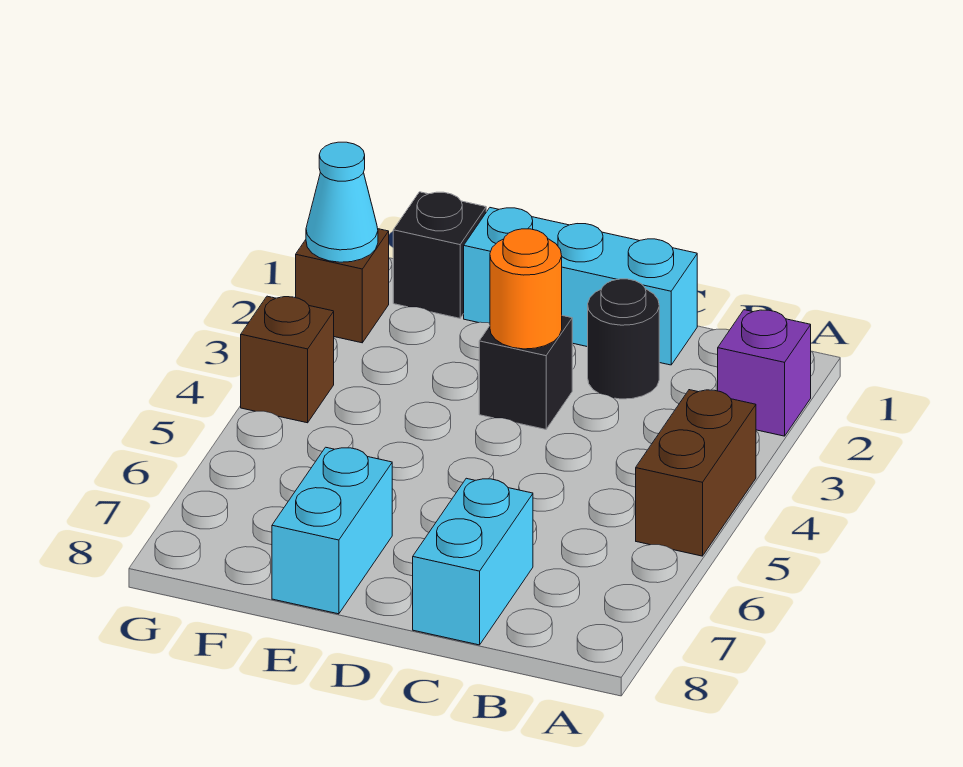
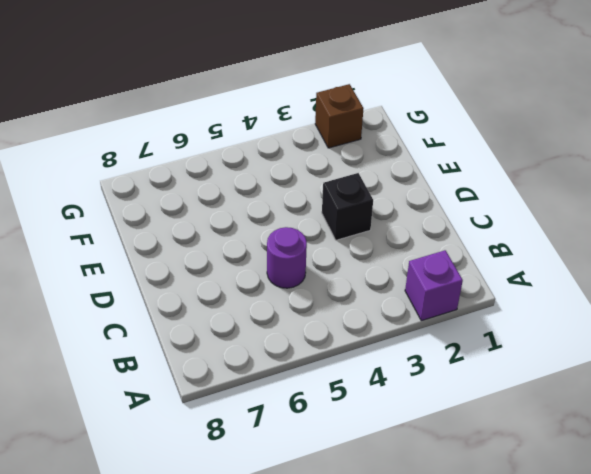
purple round brick C5 level 1 -> none
none -> brown brick A4:A5 level 1
none -> cyan brick C1:E1 level 1
none -> black round brick C2 level 1

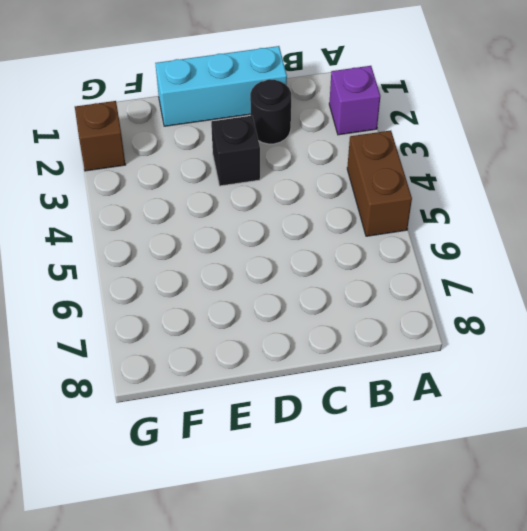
none -> cyan brick C7:C8 level 1
none -> cyan brick E7:E8 level 1
none -> black brick F1 level 1

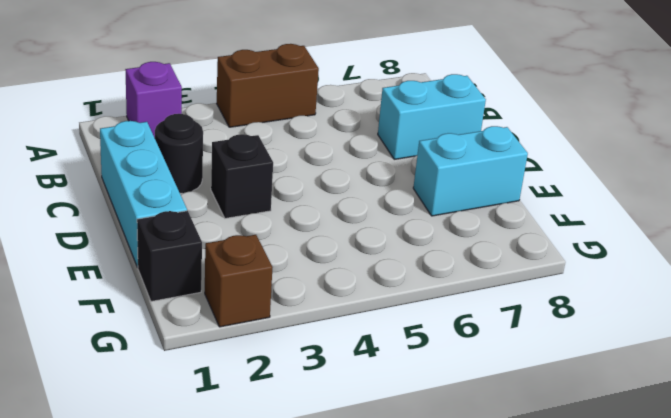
none -> brown brick G4 level 1
none -> orange round brick D3 level 2
none -> cyan cone G2 level 2

